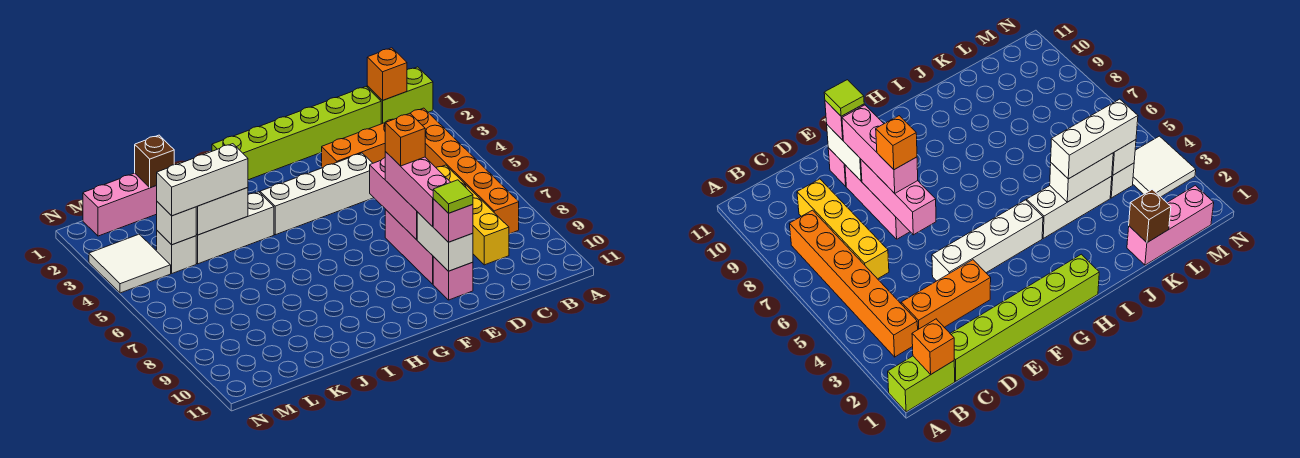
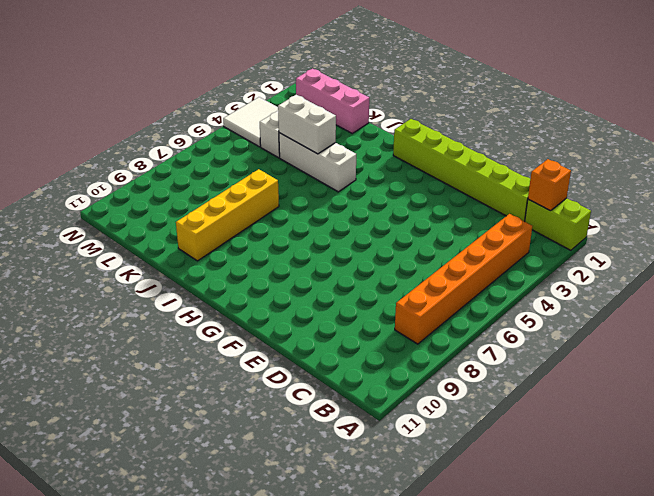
yellow brick J7:J10 level 1 -> yellow brick C6:C9 level 1
none -> orange brick C3:E3 level 1
none -> white brick E4:H4 level 1
none -> pink brick E7:E9 level 1

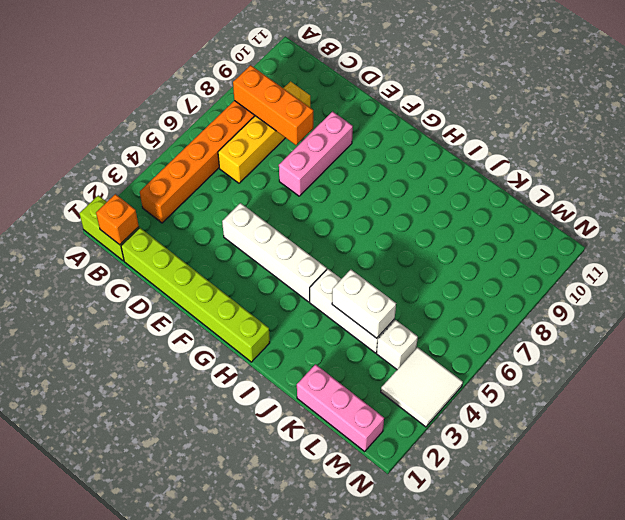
orange brick B8:D8 level 2 -> orange brick C3:E3 level 1
none -> pink brick E10 level 1
none -> pink brick E6:E8 level 2
none -> white brick E9:E10 level 2

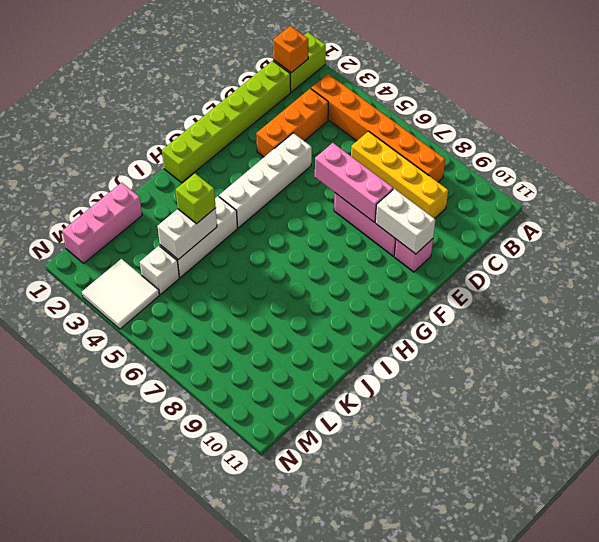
lime brick J4 level 3 -> white brick J4:L4 level 3
none -> brown brick K1 level 2
none -> white brick L4 level 2
none -> pink brick E7:E9 level 3

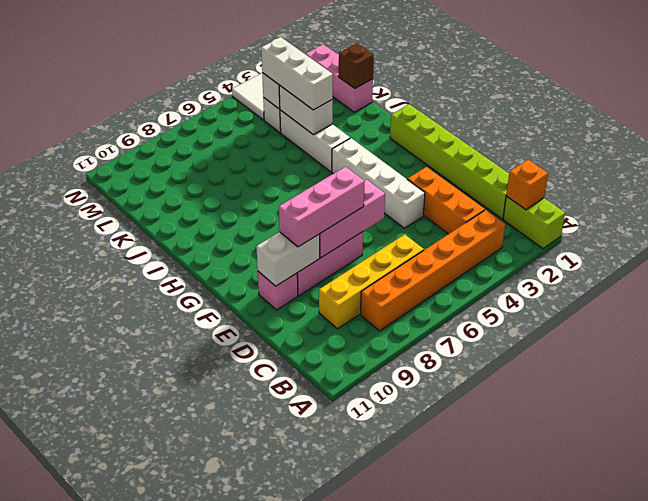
none -> pink brick E10 level 3
none -> orange brick E7 level 4
none -> lime tile E10 level 4

